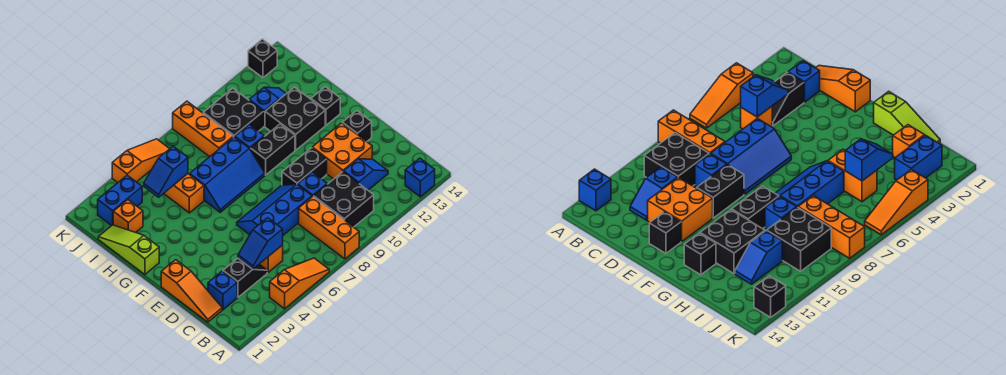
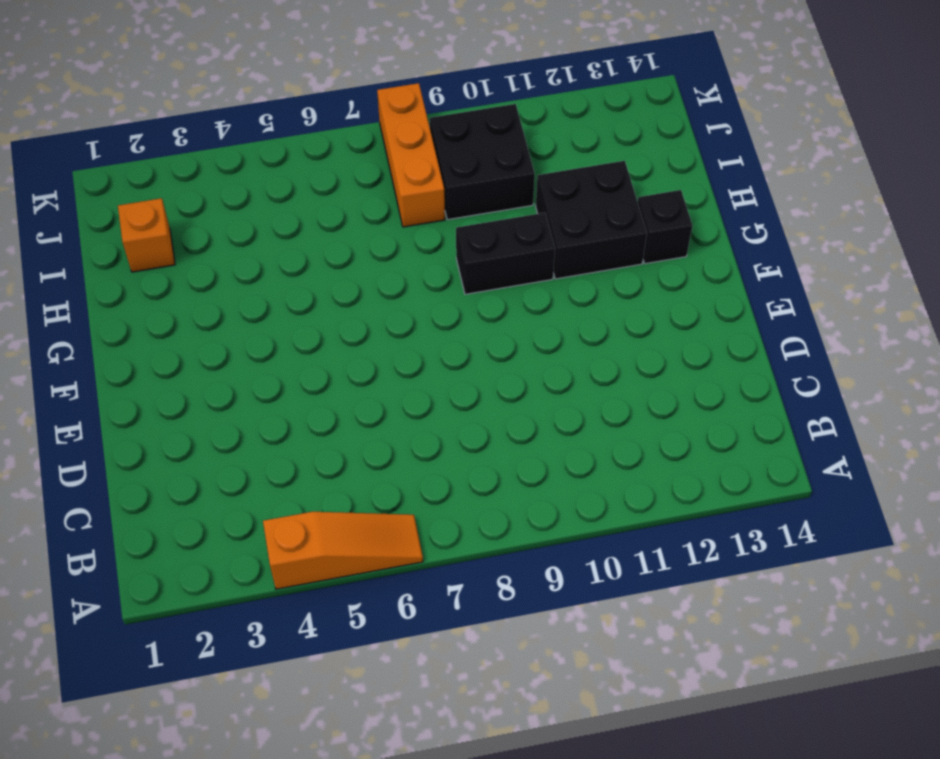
none -> orange brick A8:C8 level 1
none -> blue brick A13 level 1
none -> black brick B9:C10 level 1
none -> orange slope C1:E1 level 1 top E

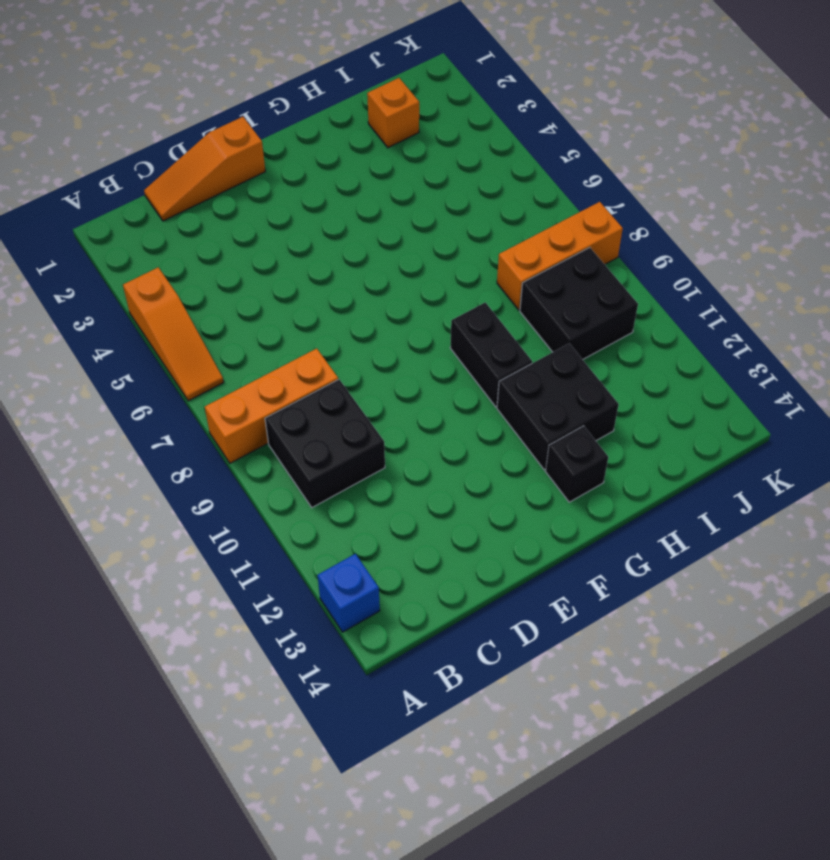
none -> blue brick C2 level 1
none -> black slope C3:C4 level 1 top 3
none -> orange brick C5 level 1
none -> blue slope C11:C12 level 1 top 11

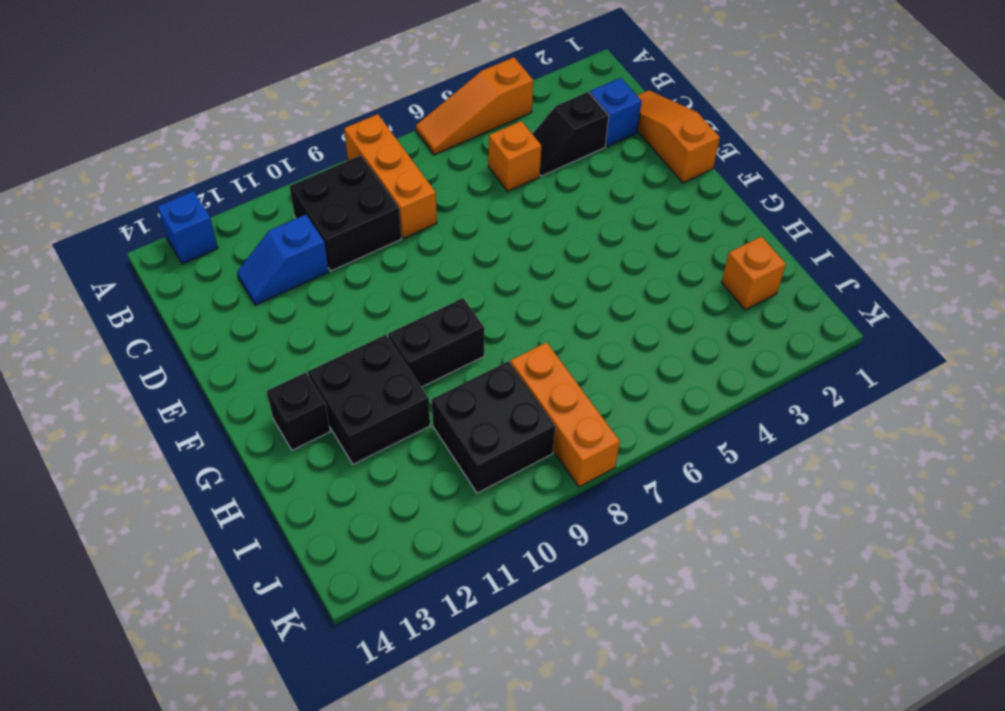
none -> blue slope D6:E8 level 1 top D
none -> blue brick D9 level 1
none -> orange brick D11:E12 level 1
none -> black brick E9:E10 level 1

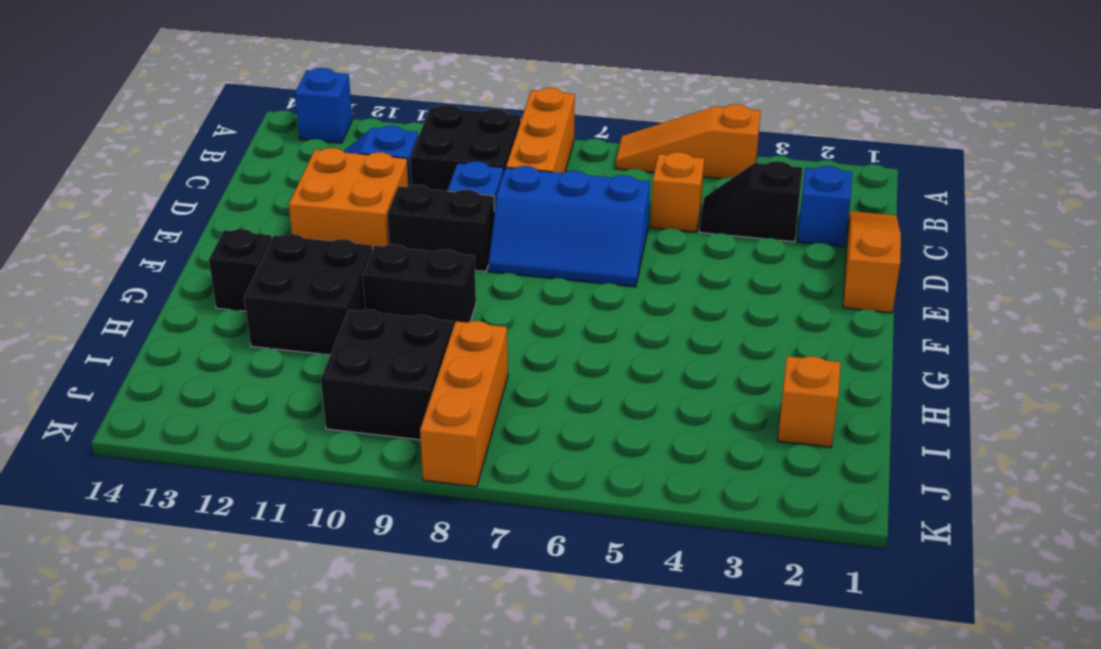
none -> black brick E13 level 1
none -> lime slope G1:I1 level 1 top G
none -> blue slope G6:H8 level 1 top H
none -> orange brick H5:I5 level 1

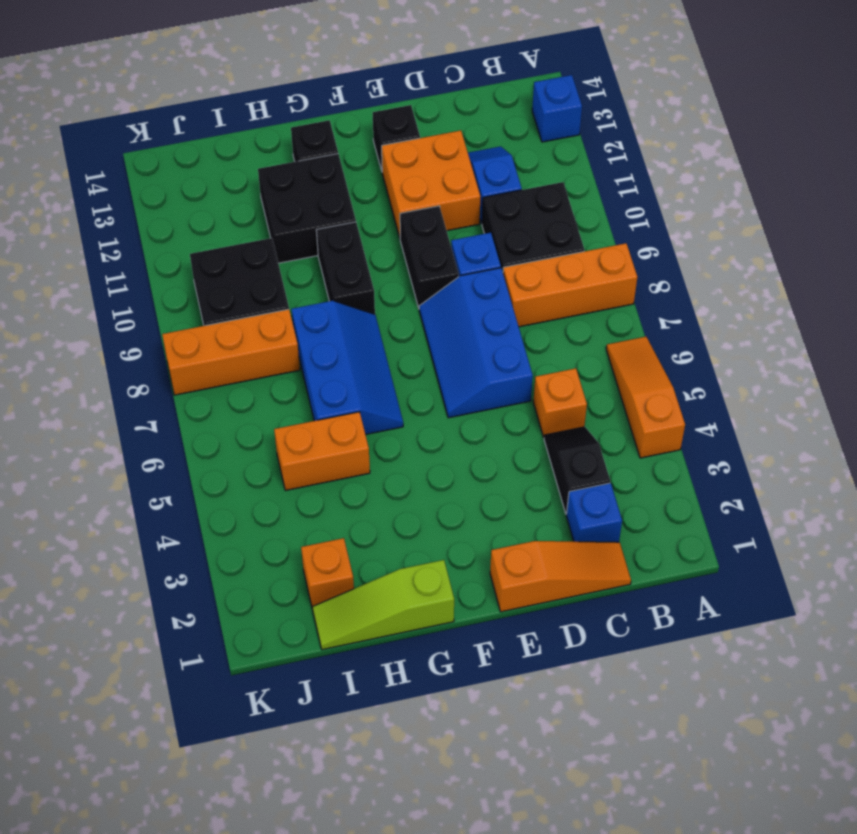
none -> blue brick H9 level 1
none -> blue slope I11:I12 level 1 top 11
none -> blue brick J2:J3 level 1
none -> orange slope K4:K6 level 1 top 4

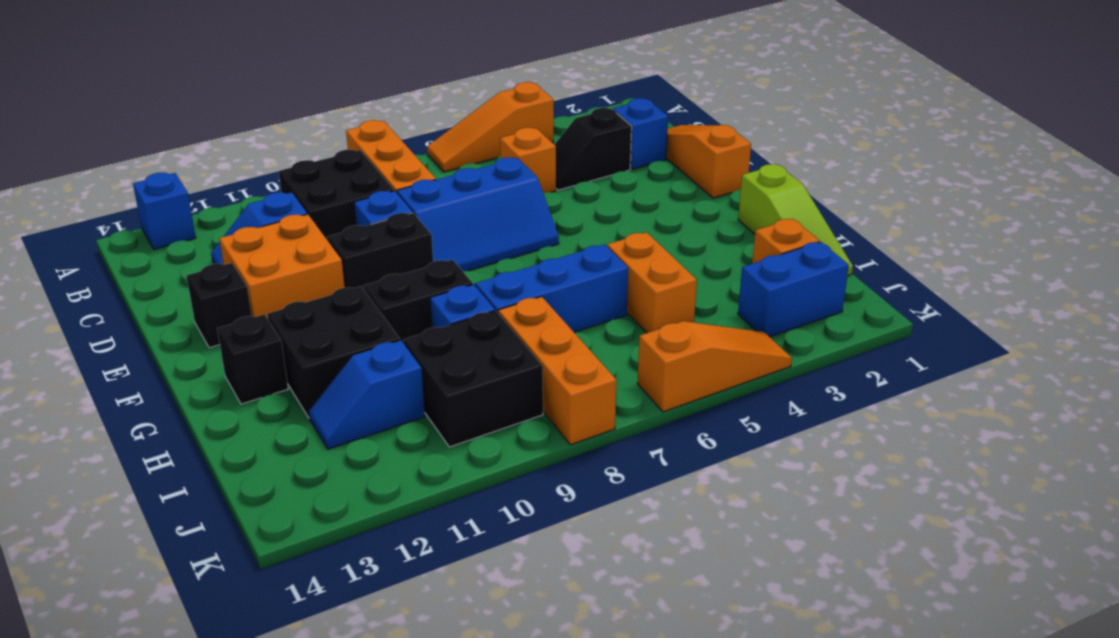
orange slope K4:K6 level 1 top 6 -> orange slope K4:K6 level 1 top 4
none -> black brick K13 level 1
none -> blue slope C4:C5 level 2 top 5
none -> blue slope I4:I5 level 2 top 5

